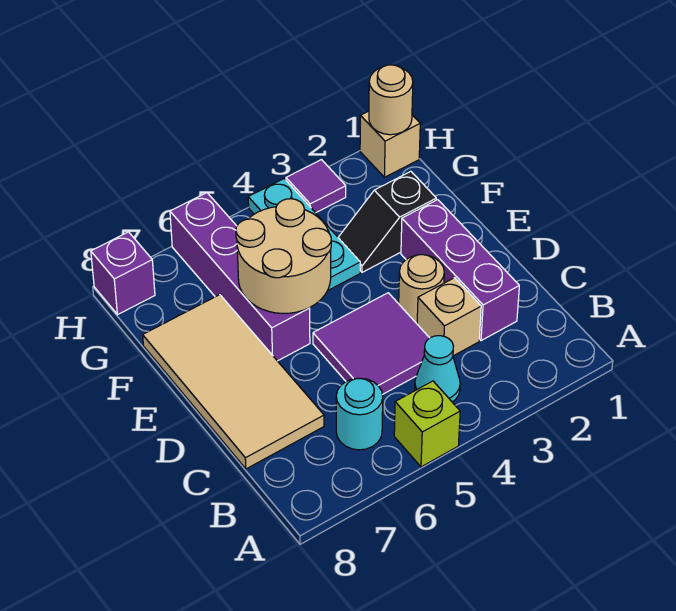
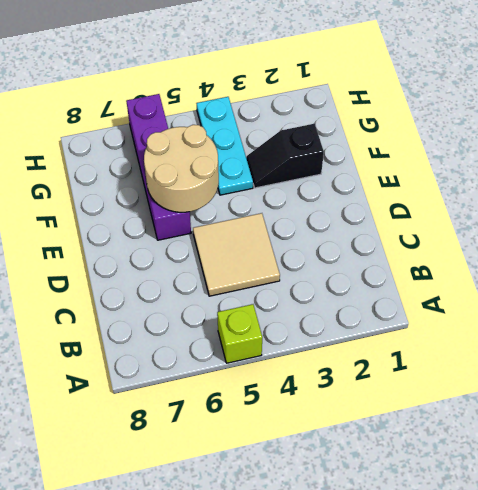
tan tile C4:D5 level 1 -> purple tile C4:D5 level 1
none -> cyan cone B4 level 1
none -> cyan round brick B6 level 1
none -> purple brick C2:E2 level 1

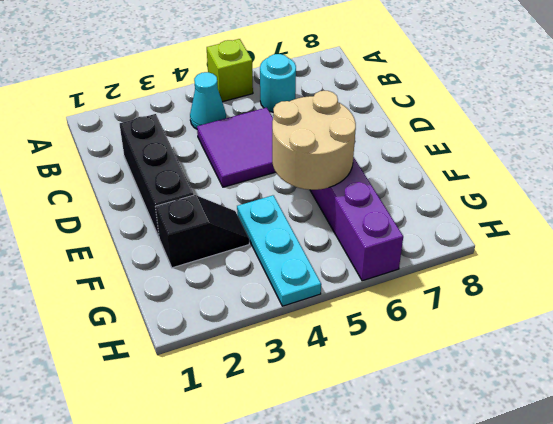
black brick C2:E2 level 1 -> purple brick C2:E2 level 1
none -> tan brick C3 level 1
none -> tan tile C7:F8 level 1
none -> tan round brick D3 level 1

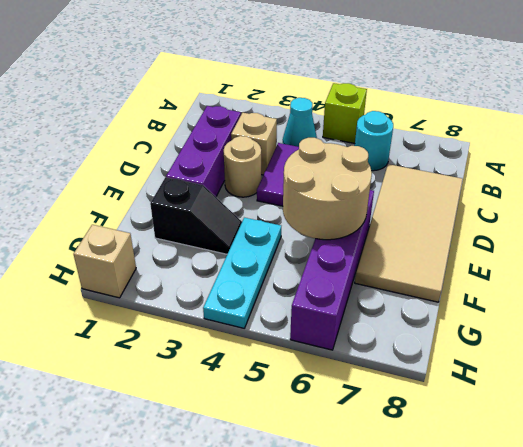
none -> purple tile H3 level 1
none -> purple brick H8 level 1
none -> tan round brick H1 level 2

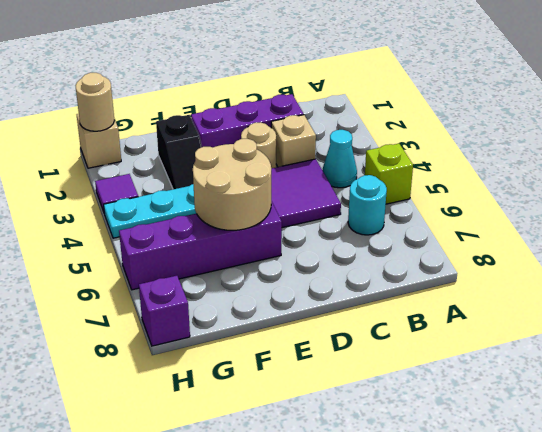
none -> tan tile C7:F8 level 1

